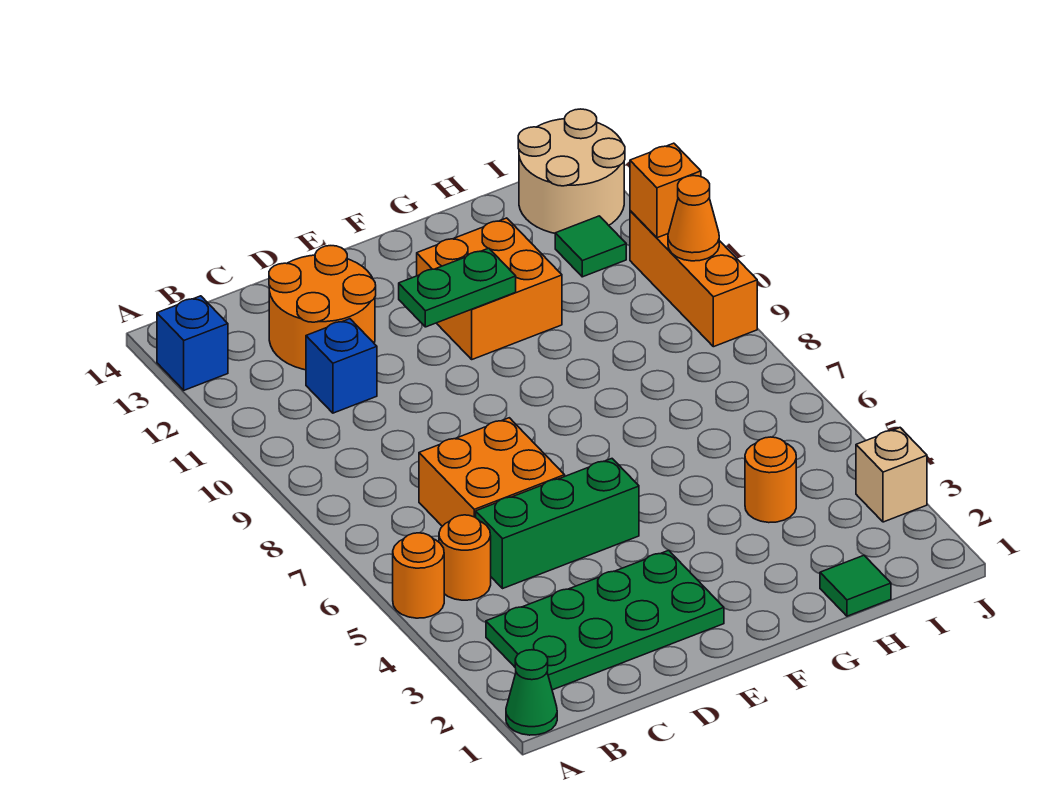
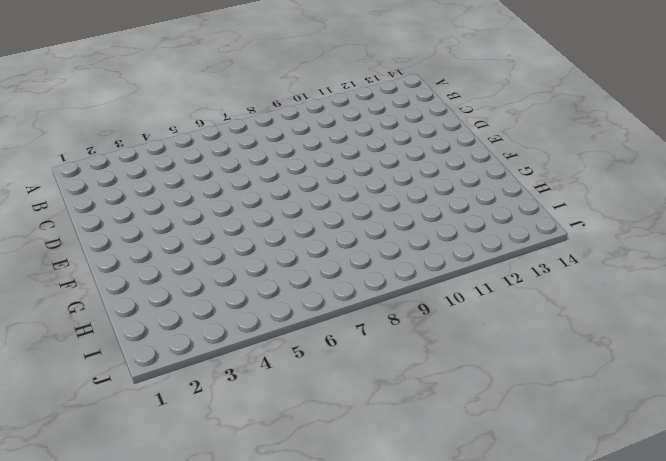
none -> green cone A1 level 1
none -> orange round brick A5 level 1
none -> blue brick A13 level 1

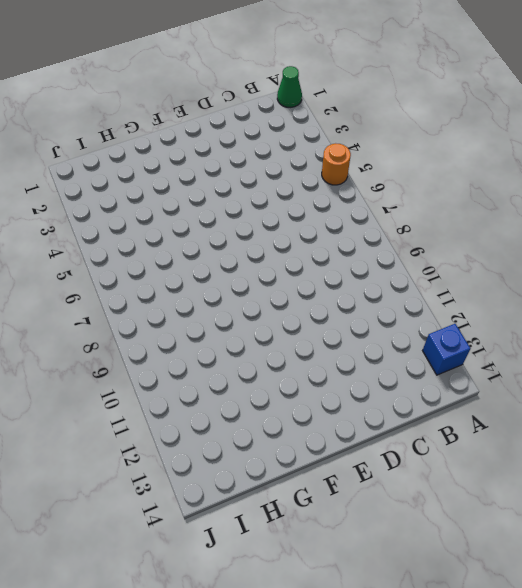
none -> green plate B2:E3 level 1
none -> orange round brick B5 level 1
none -> green brick C5:E5 level 1

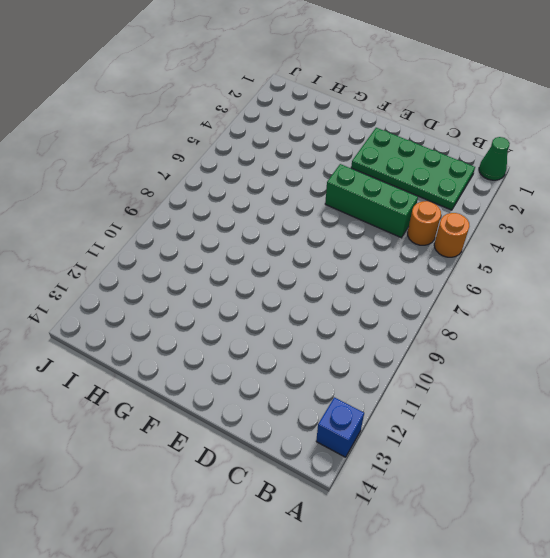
none -> orange brick C6:D7 level 1
none -> blue brick C11 level 1
none -> orange round brick C12:D13 level 1

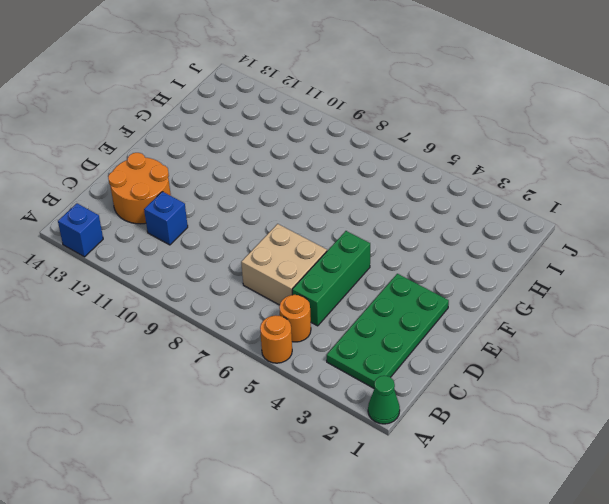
tan brick C6:D7 level 1 -> orange brick C6:D7 level 1
none -> orange brick F11:G12 level 1
none -> green tile H1 level 1
none -> orange round brick H4 level 1

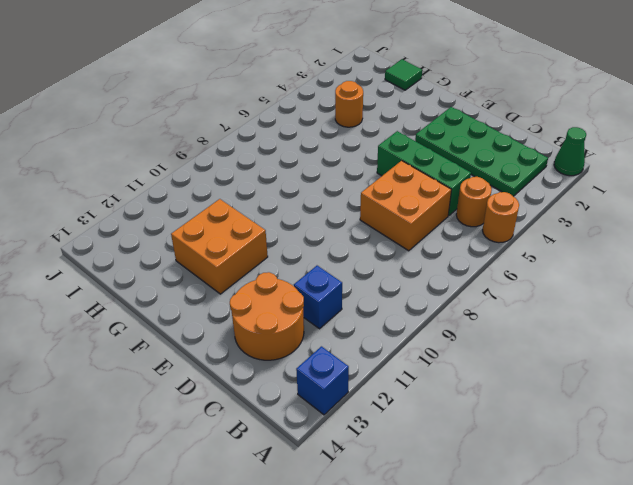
none -> green tile I12 level 1
none -> tan round brick I13:J14 level 1
none -> tan brick J3 level 1

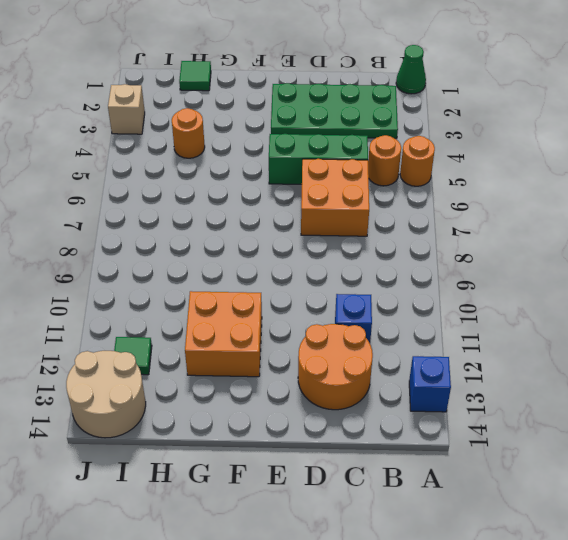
none -> orange brick J9:J11 level 1
none -> green plate E11:F11 level 2
none -> orange cone J10 level 2

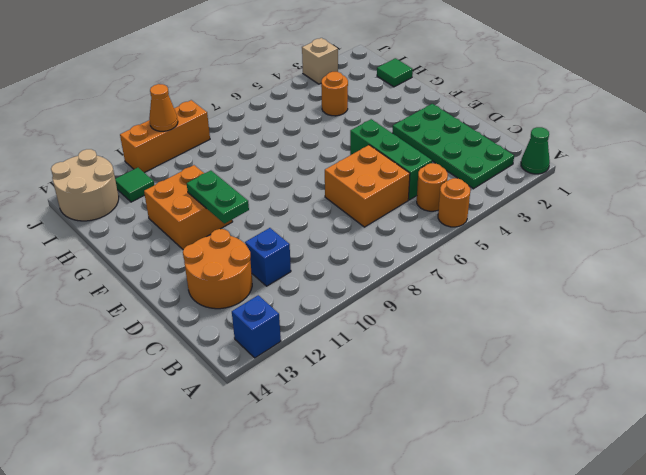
none -> orange brick J11 level 2

